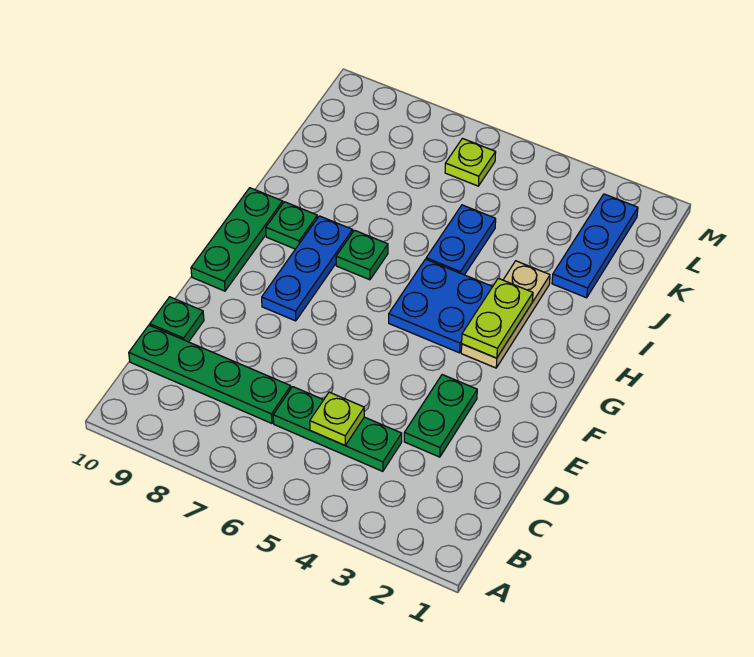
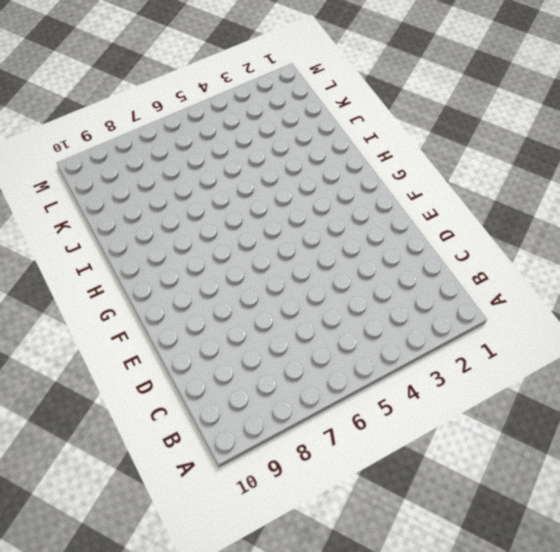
none -> green plate C4:C6 level 1
none -> green plate C7:C10 level 1
none -> green plate D3:E3 level 1

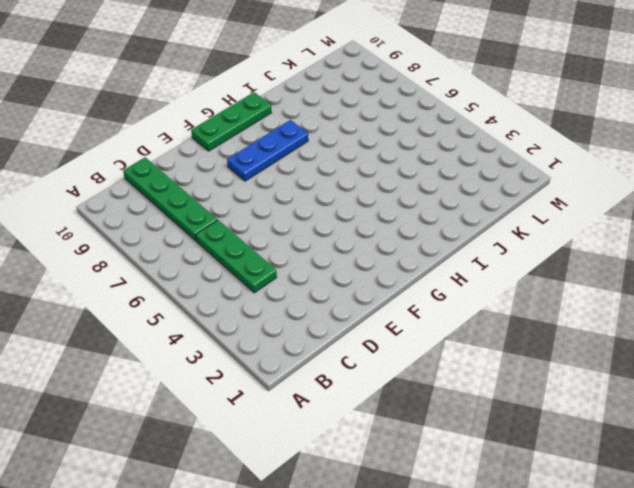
none -> green plate D3:E3 level 1
none -> green plate D10 level 1
none -> tan plate G3:I3 level 1

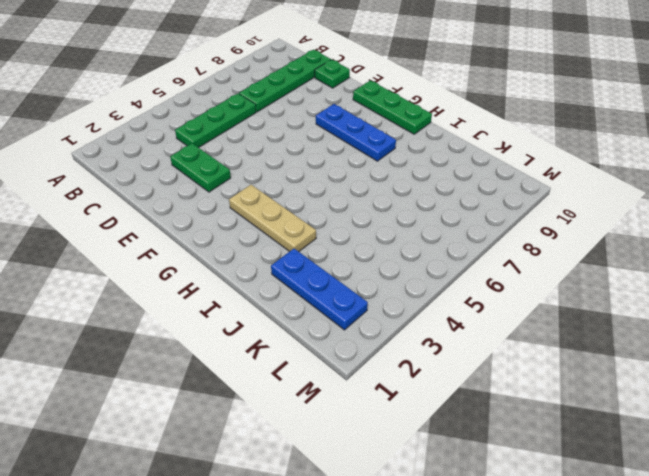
none -> blue plate G4:H5 level 1
none -> green plate H7 level 1
none -> green plate H9 level 1

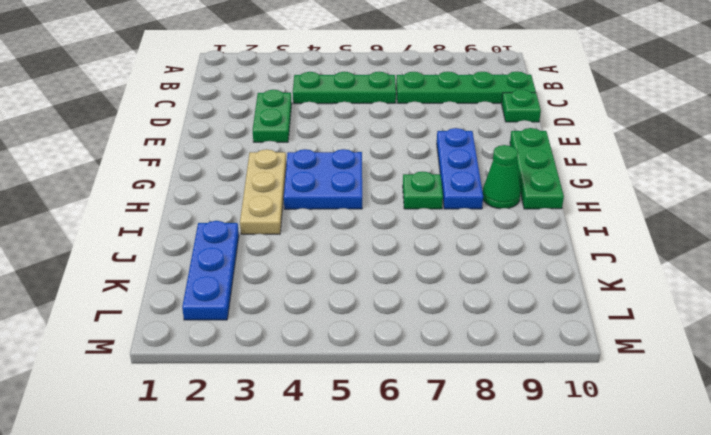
green cone H9 level 1 -> green plate H9 level 1
none -> blue plate I5:J5 level 1
none -> lime plate L6 level 1
none -> lime plate C5 level 2

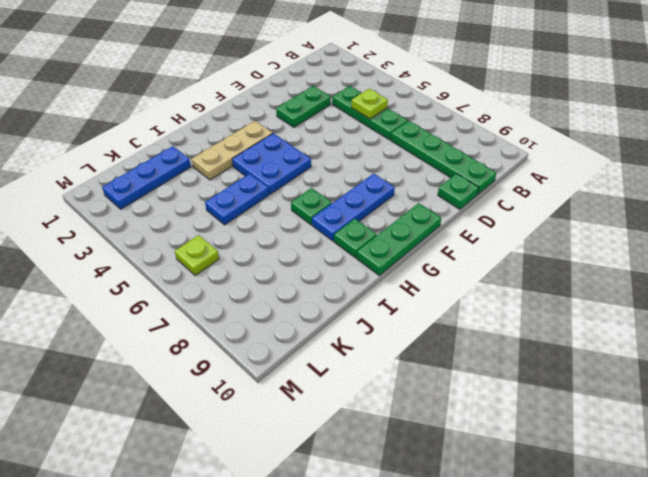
none -> lime plate G3:H3 level 2

